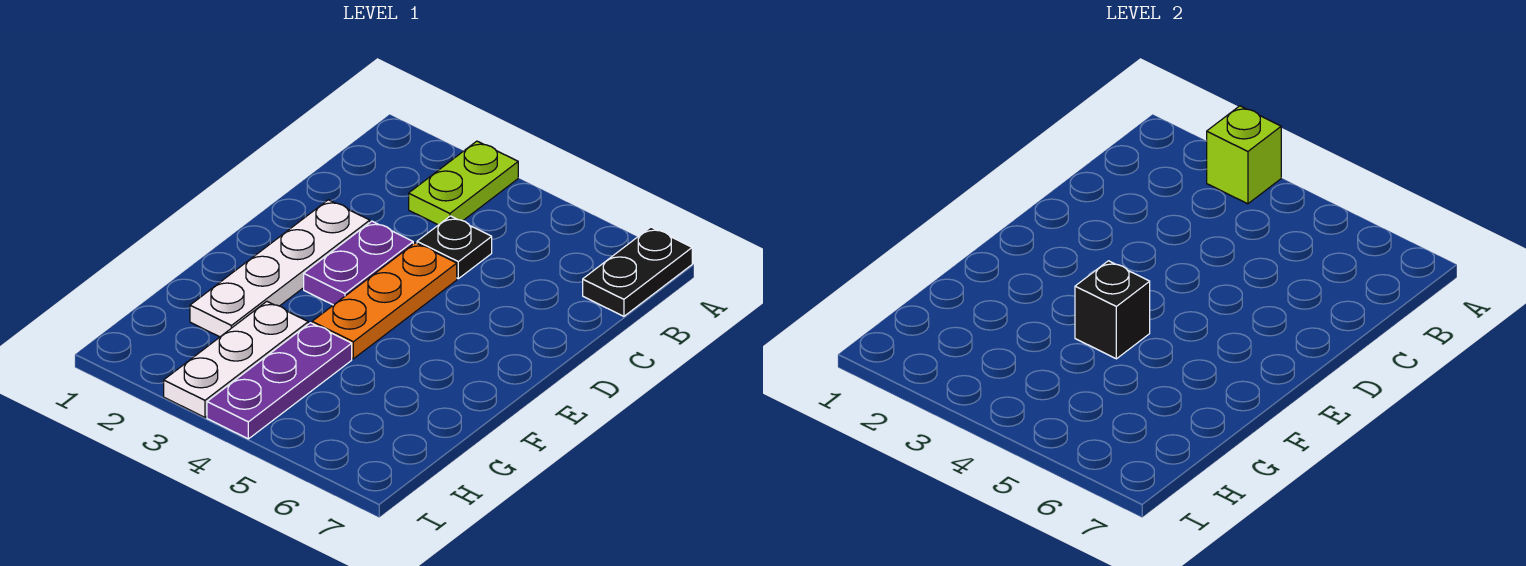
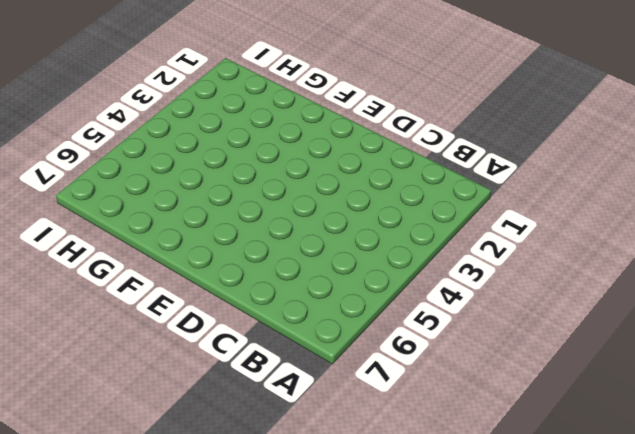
none -> lime plate A3:B3 level 1
none -> black plate A7:B7 level 1

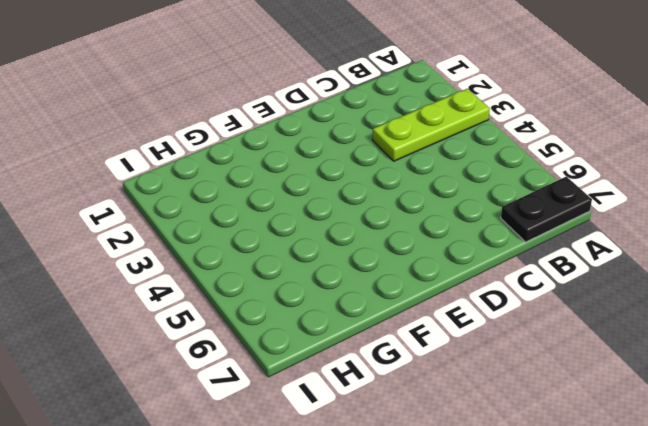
lime plate A3:C3 level 1 -> lime plate A3:B3 level 1
none -> black plate C4 level 1
none -> white plate D2:G2 level 1

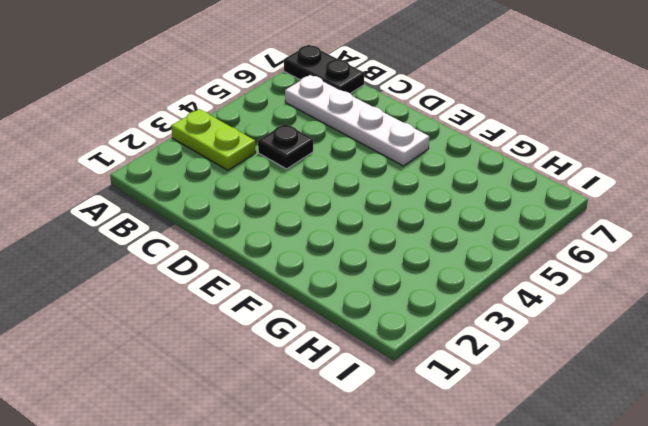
white plate B6:E6 level 1 -> white plate D2:G2 level 1
none -> purple plate D3:E3 level 1
none -> orange plate D4:F4 level 1

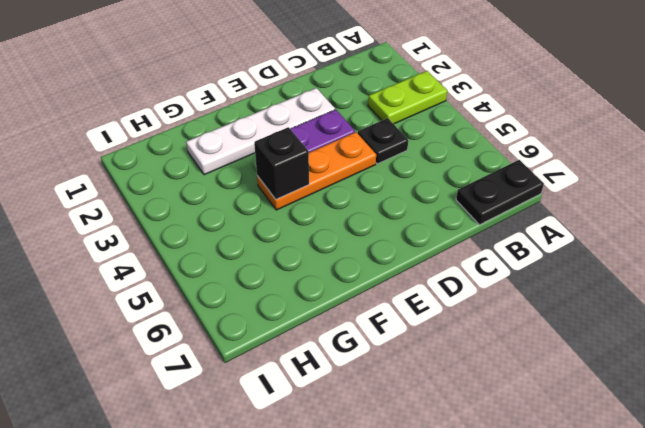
none -> white plate G3:I3 level 1
none -> purple plate G4:I4 level 1

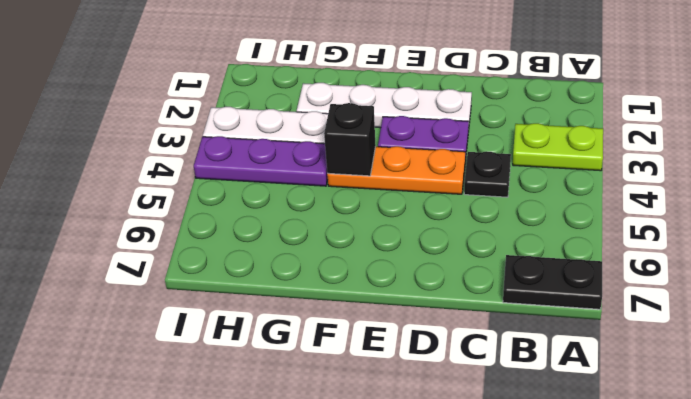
none -> lime brick A3 level 2

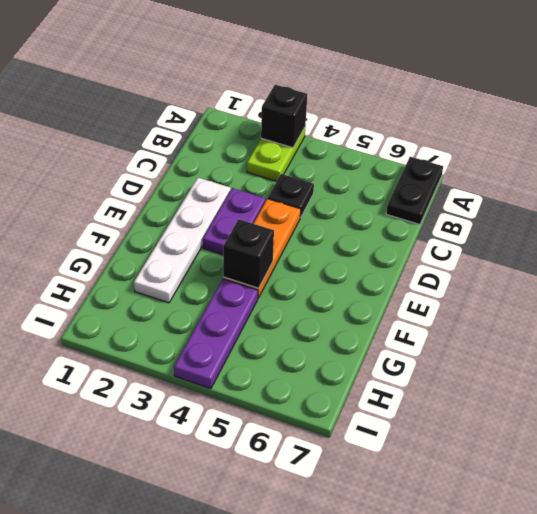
black brick A3 level 2 -> lime brick A3 level 2
none -> white plate G3:I3 level 1

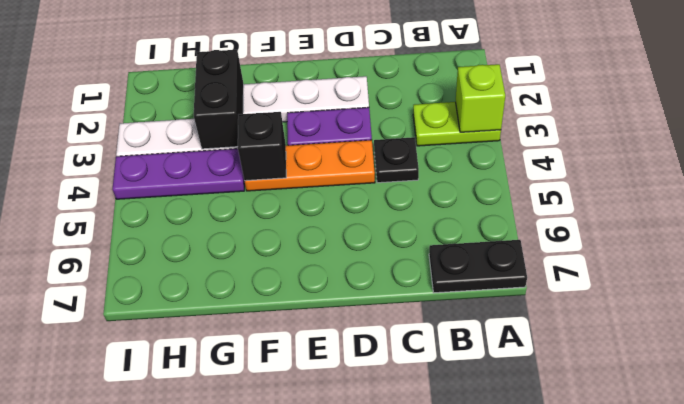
black brick G2:G3 level 2 -> none

